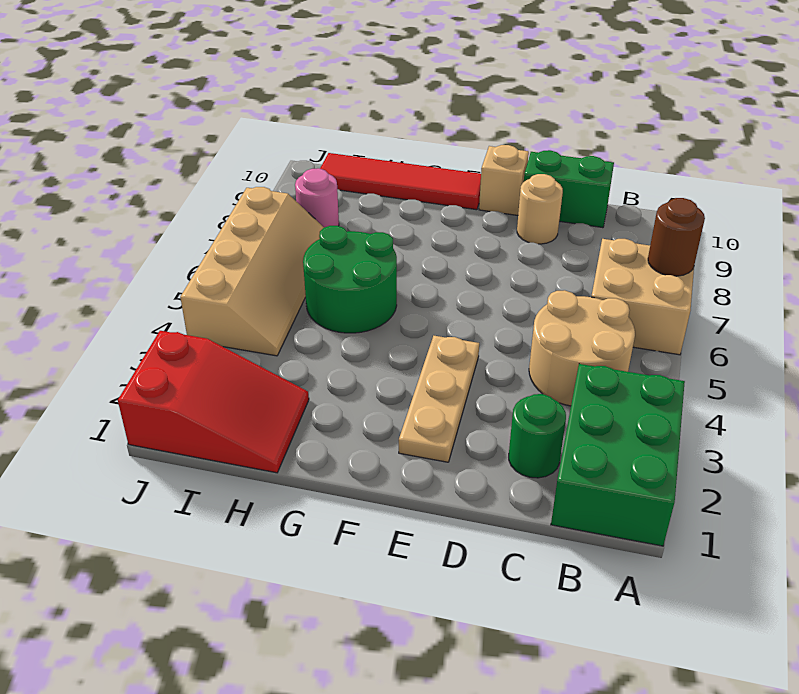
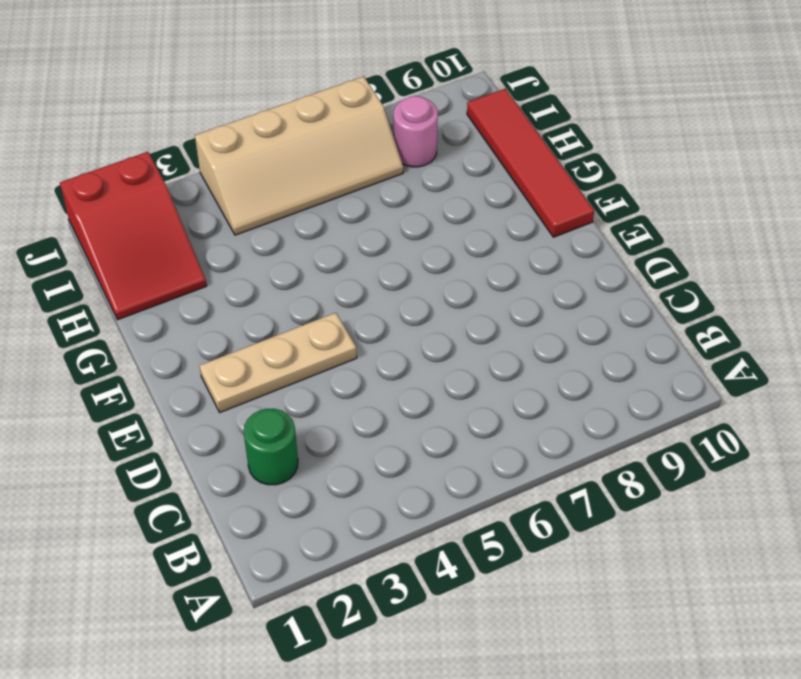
none -> green brick A1:B3 level 1
none -> tan brick A6:B7 level 1
none -> tan round brick B4:C5 level 1

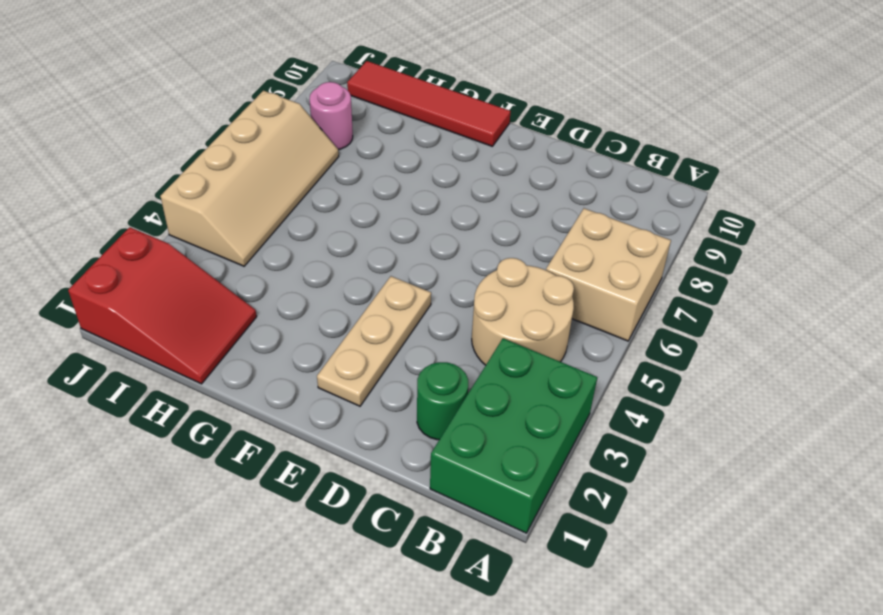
none -> green brick C10:D10 level 1
none -> tan round brick D9 level 1
none -> tan brick E10 level 1

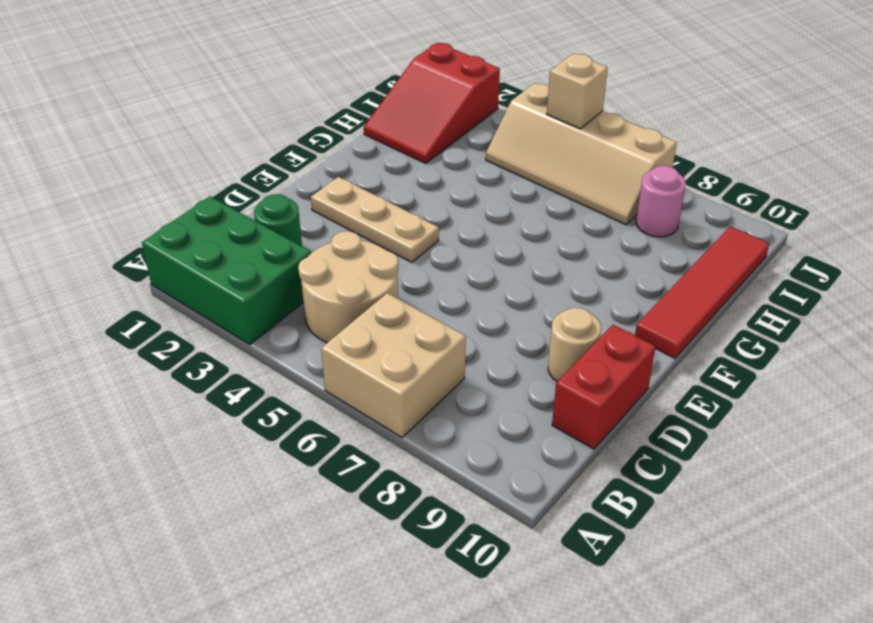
red brick C10:D10 level 1 -> green brick C10:D10 level 1
tan brick J5 level 2 -> tan brick E10 level 1
none -> green round brick G5:H6 level 1
none -> brown round brick A7 level 2

